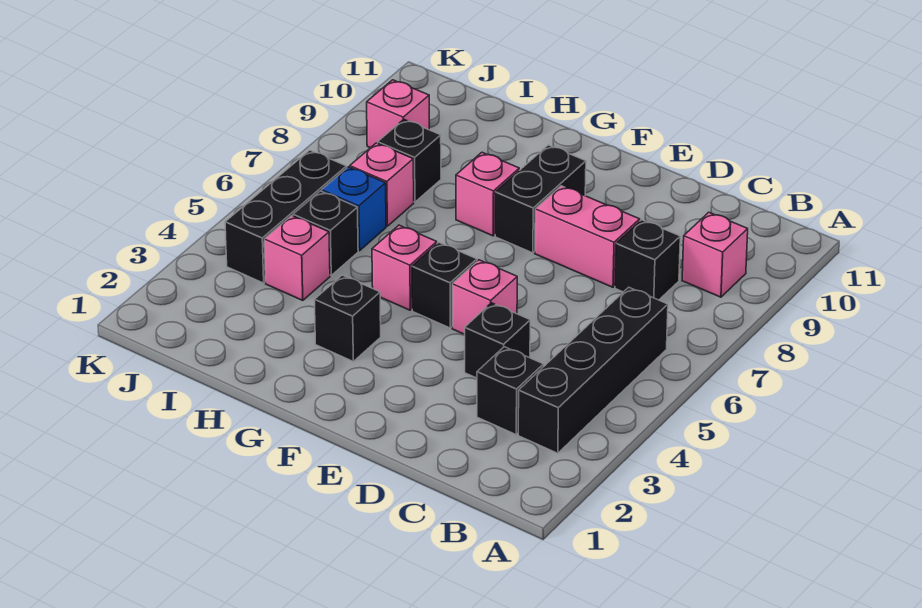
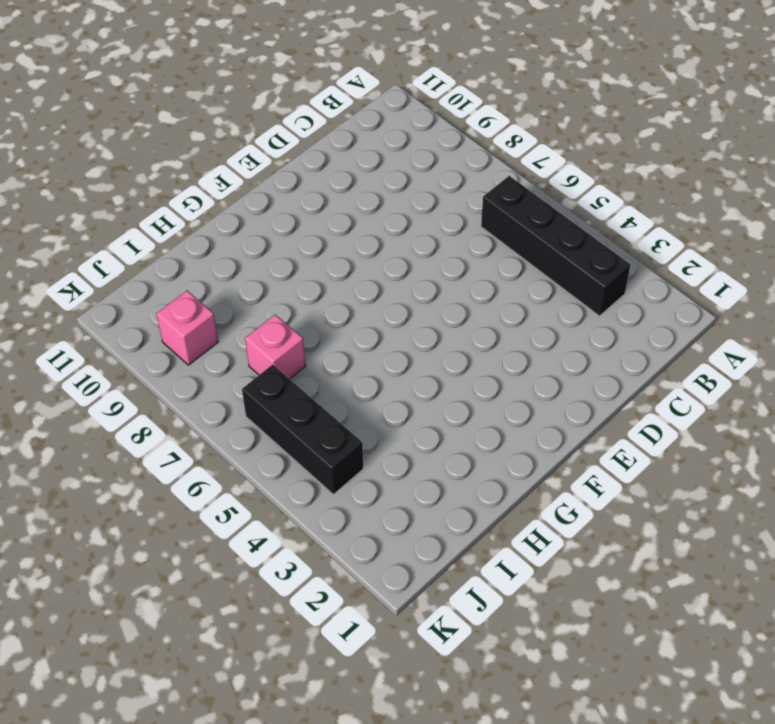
none -> pink brick B9 level 1
none -> black brick C3 level 1
none -> black brick C8 level 1

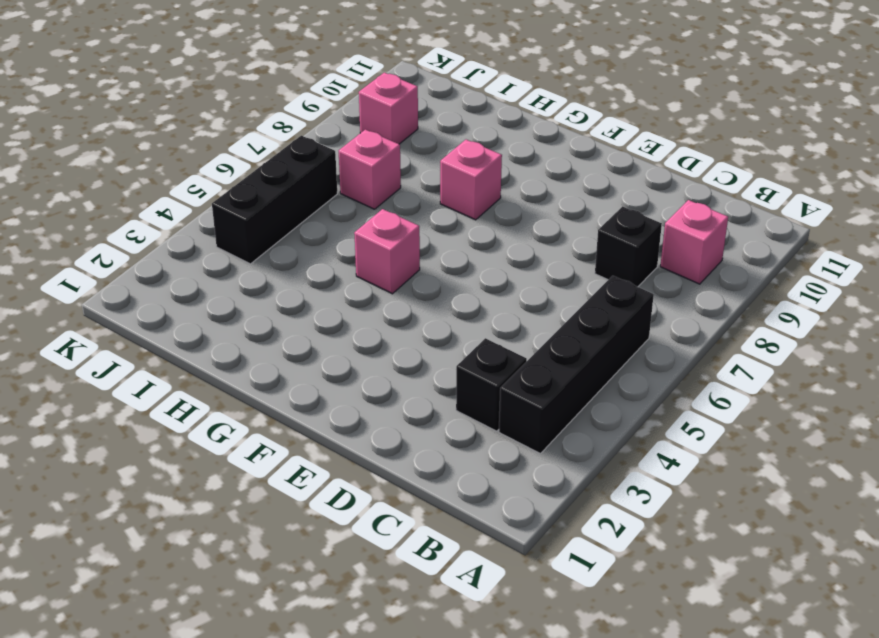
none -> black brick D4 level 1
none -> pink brick D8:E8 level 1
none -> pink brick E5 level 1

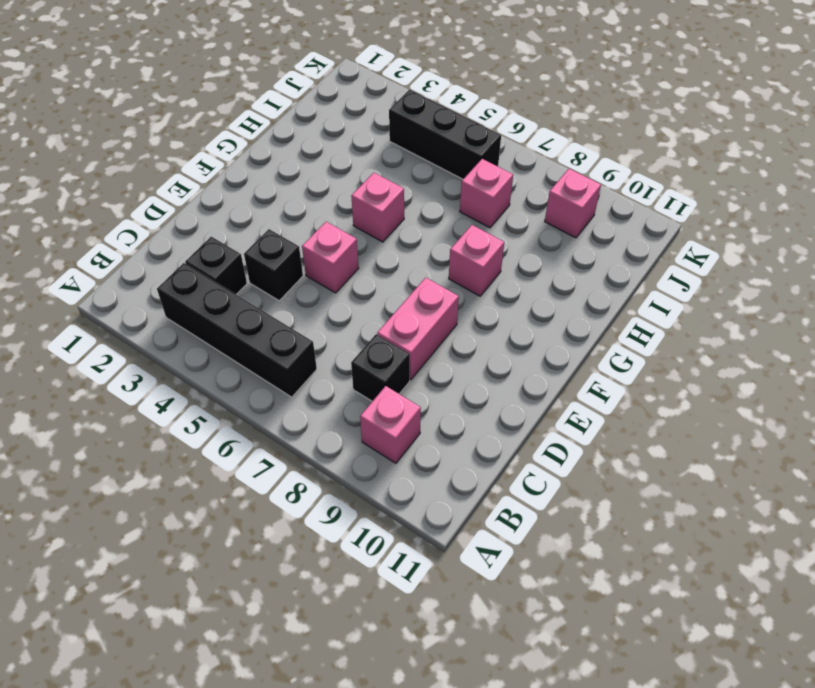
none -> black brick F5 level 1
none -> black brick F8:F9 level 1
none -> black brick G3 level 1

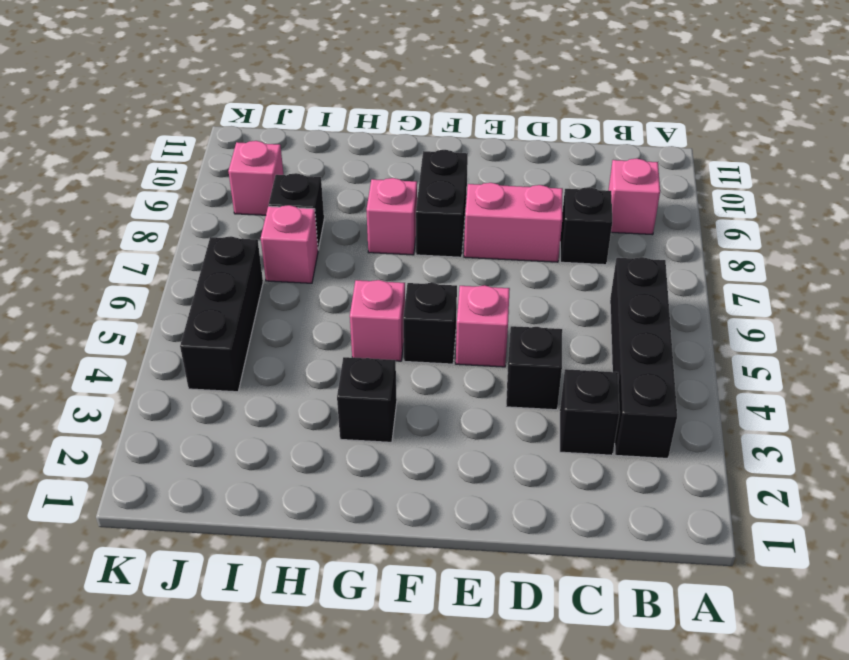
none -> pink brick I4 level 1
none -> black brick I5 level 1
none -> blue brick I6 level 1

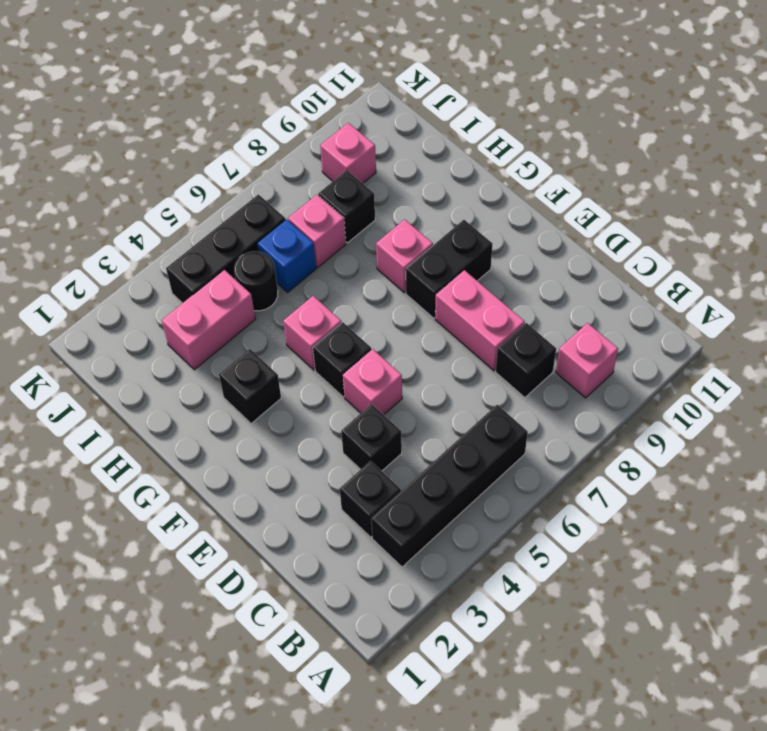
pink brick I3:I4 level 1 -> pink brick I4 level 1
black round brick I5 level 1 -> black brick I5 level 1

